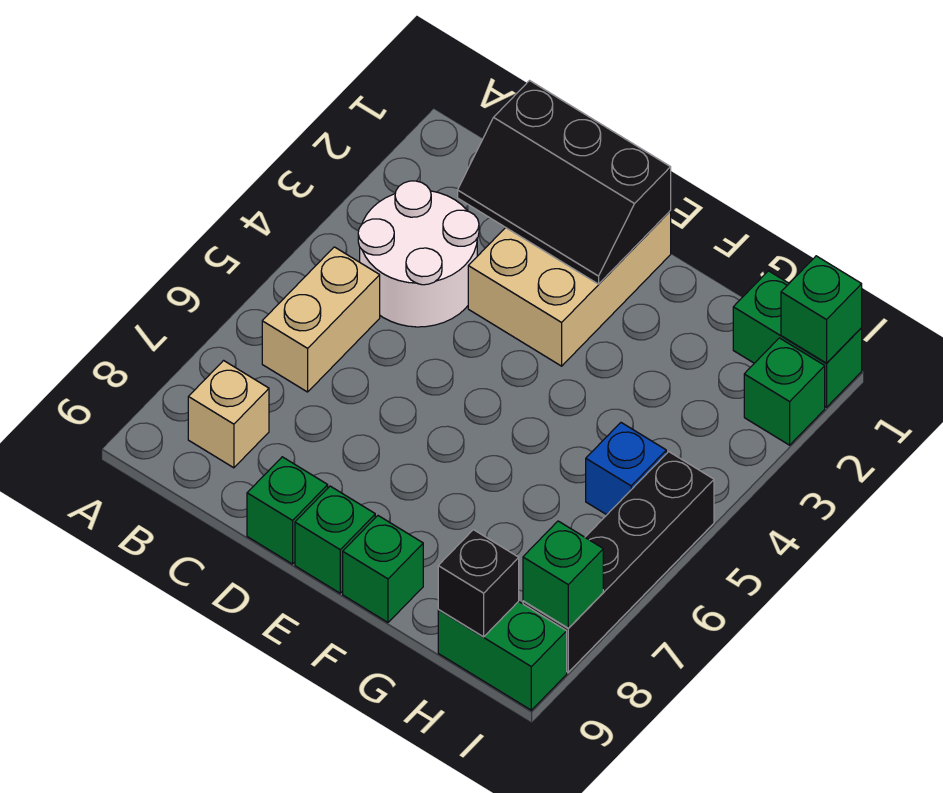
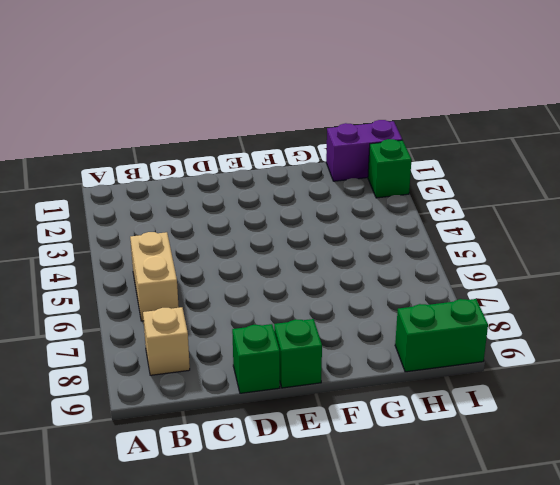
purple brick H1:I1 level 1 -> green brick H1:I1 level 1
none -> white round brick B3:C4 level 1
none -> tan brick D1:E3 level 1
none -> green brick F9 level 1

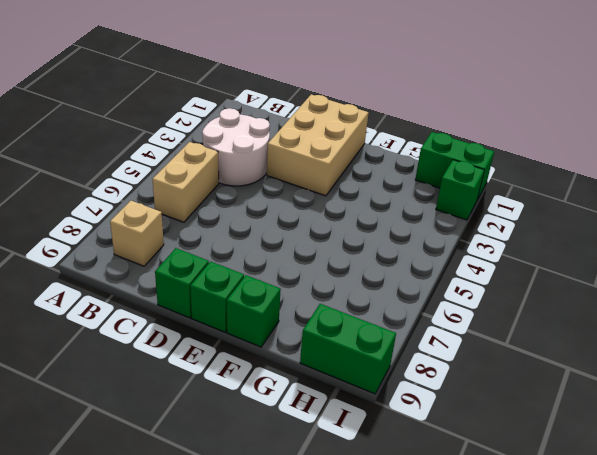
none -> blue brick H5 level 1
none -> black brick I5:I8 level 1
none -> black slope C1:E2 level 2 top 1

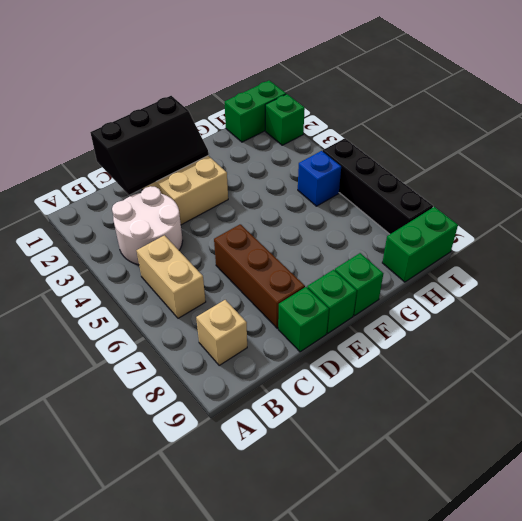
brown brick D6:D8 level 1 -> none
none -> black brick H9 level 2
none -> green brick I1 level 2
none -> green brick I8 level 2

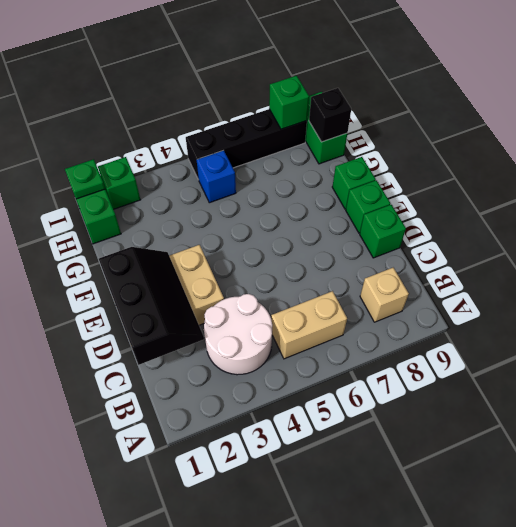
green plate I1 level 2 -> green brick I1 level 2

